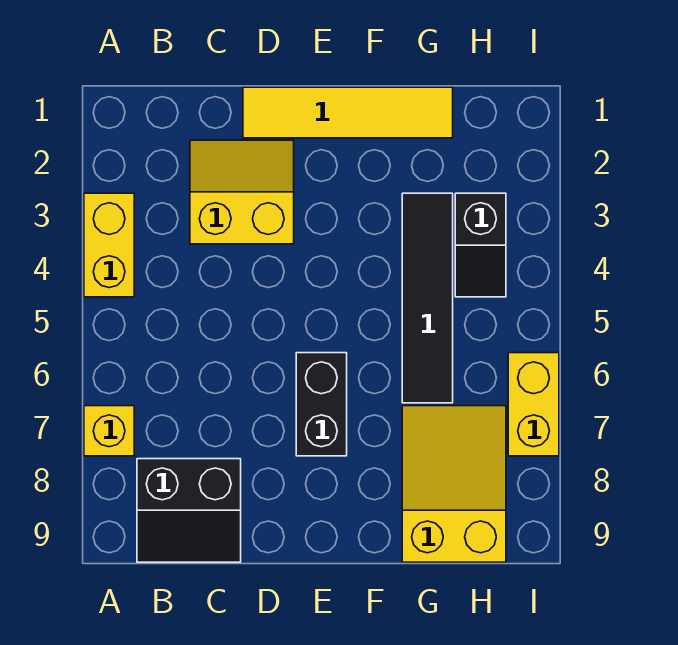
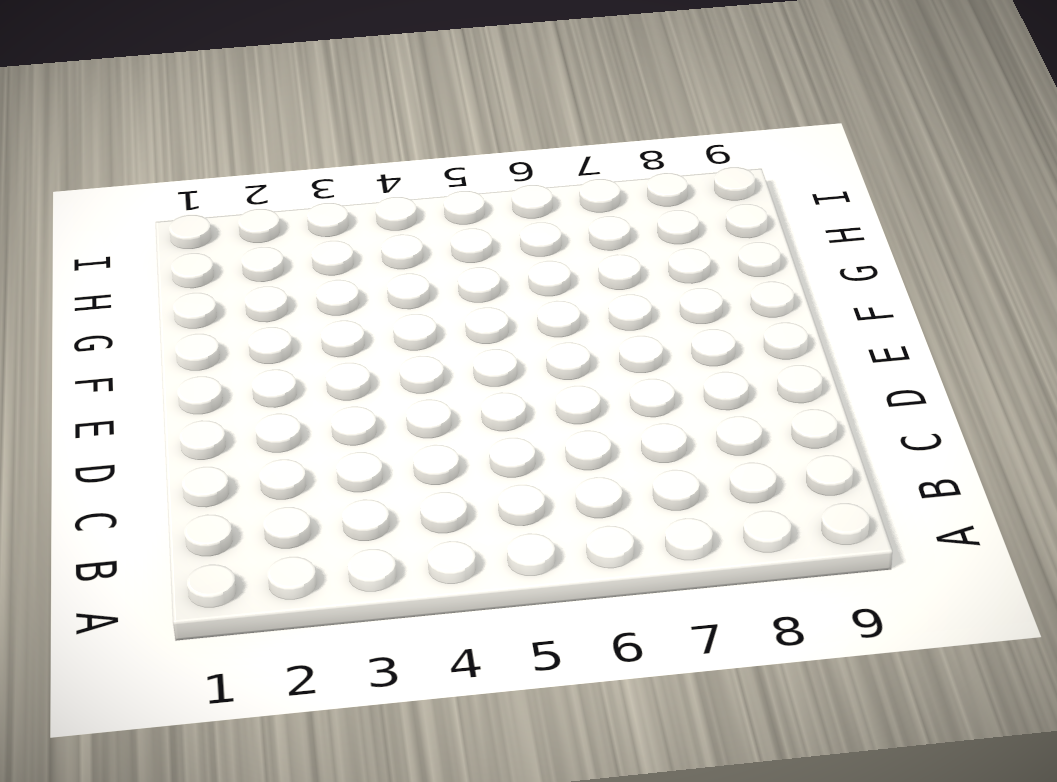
none -> yellow brick A3:A4 level 1
none -> yellow brick A7 level 1

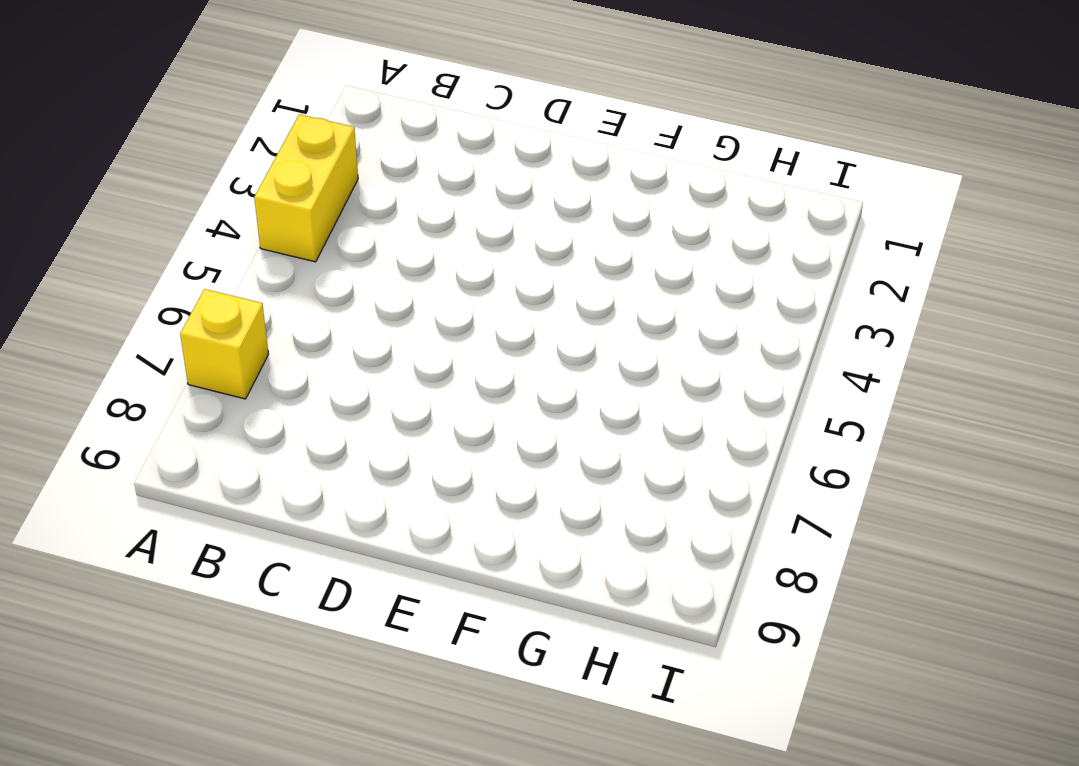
none -> black slope B8:C9 level 1 top 8
none -> yellow slope C2:D3 level 1 top 3

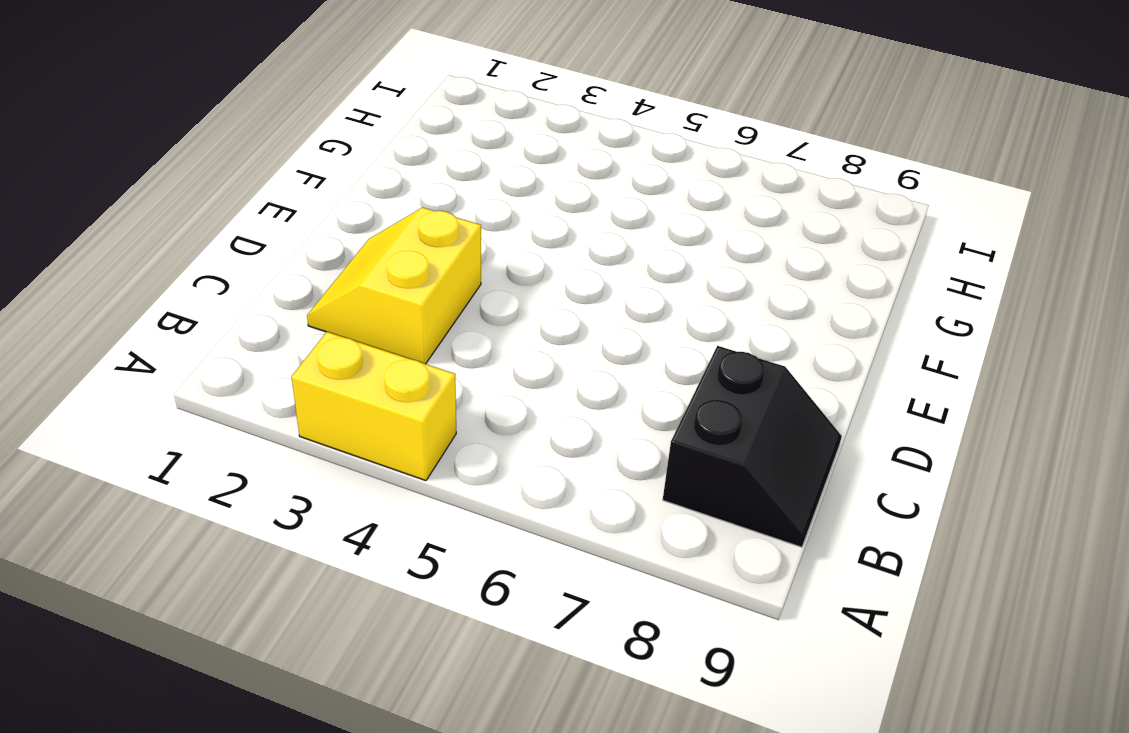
none -> yellow brick A7 level 1
none -> yellow tile D1:G1 level 1

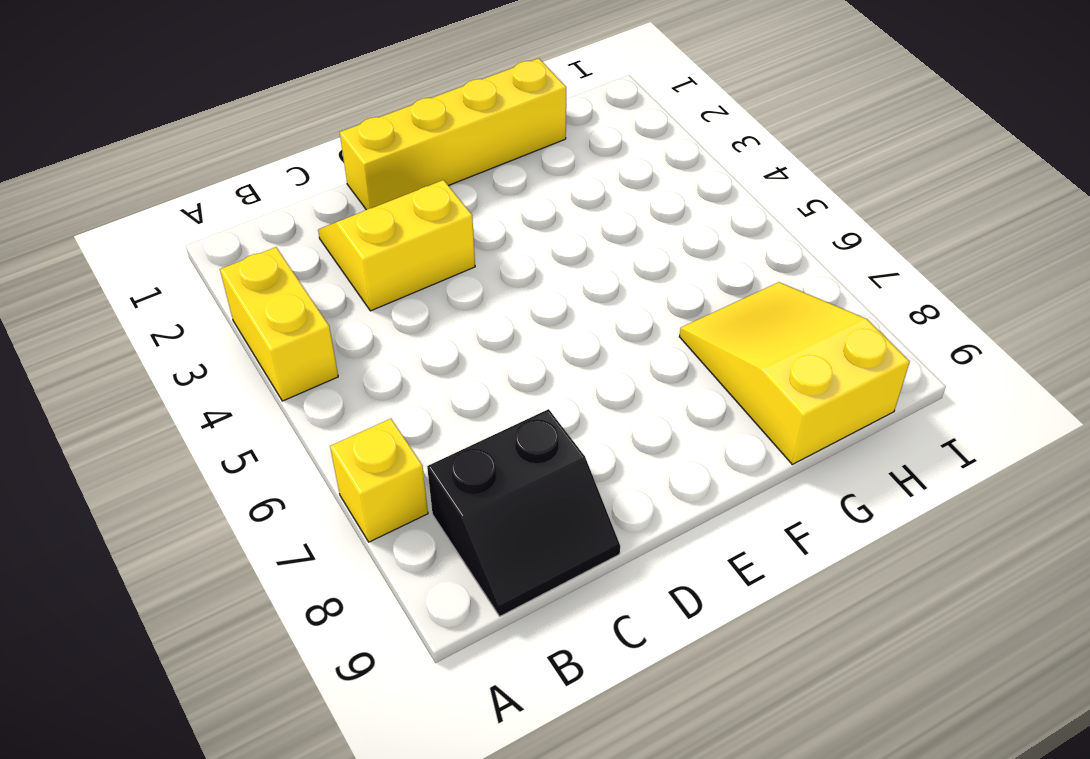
yellow brick D1:G1 level 1 -> yellow tile D1:G1 level 1
none -> black brick E6:E7 level 1
none -> black tile G3:G6 level 1

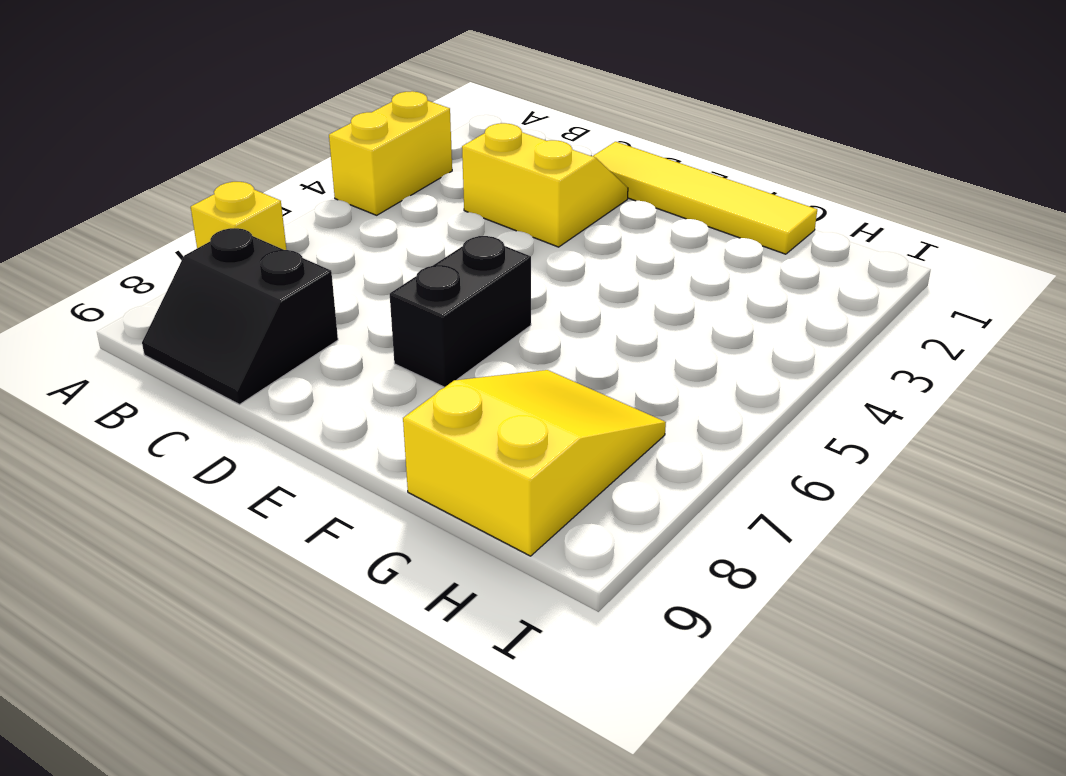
none -> black tile G3:G6 level 1
none -> black slope H3:H4 level 1 top 3

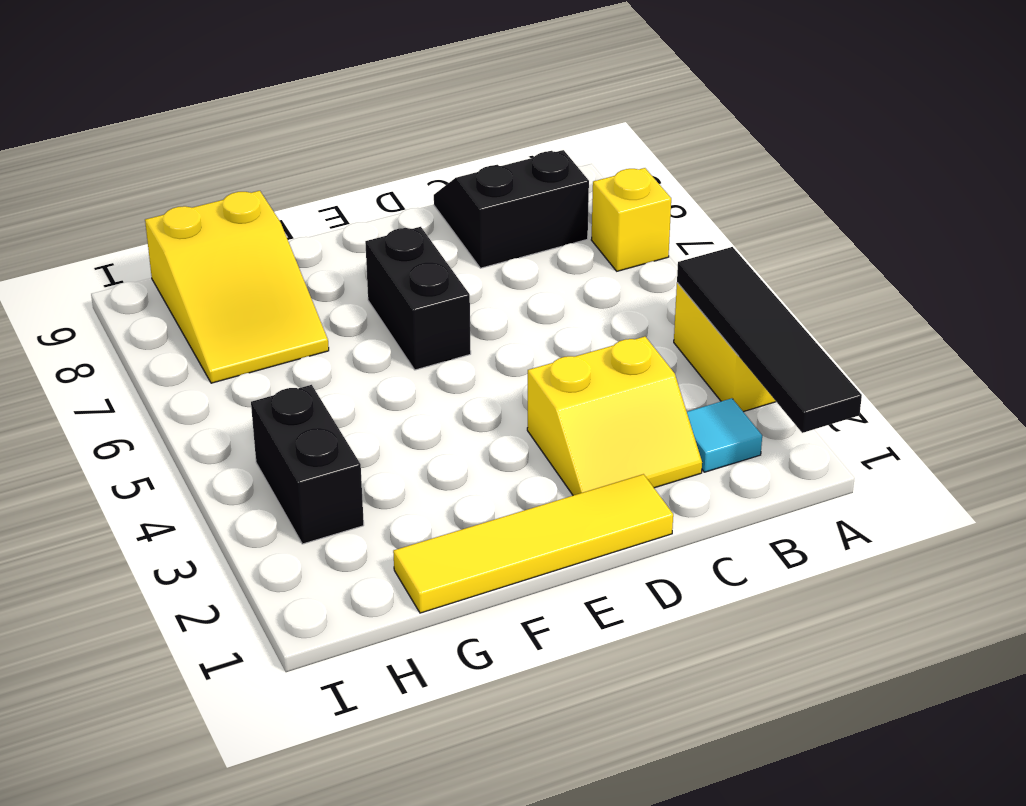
black tile A1:A4 level 2 -> black tile G3:G6 level 1
cyan tile B2 level 1 -> none
black brick H3:H4 level 1 -> black slope H3:H4 level 1 top 3
none -> yellow brick I6:I7 level 1

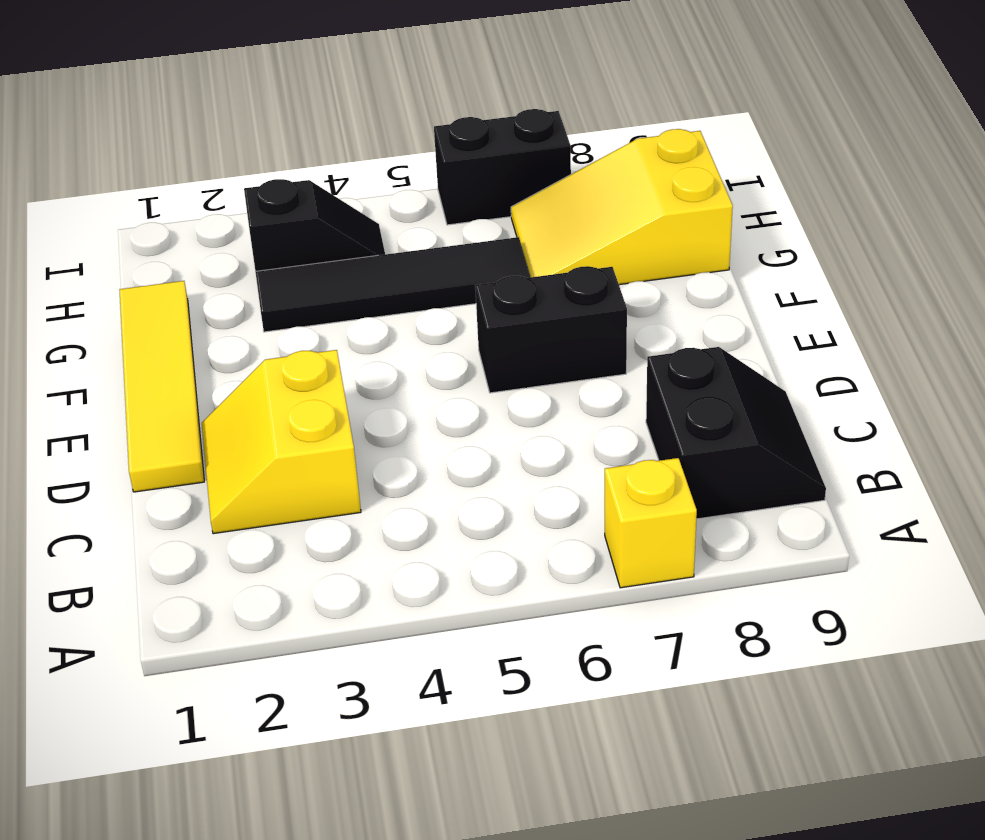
black brick I6:I7 level 1 -> yellow brick I6:I7 level 1
none -> yellow brick A3:A4 level 1

